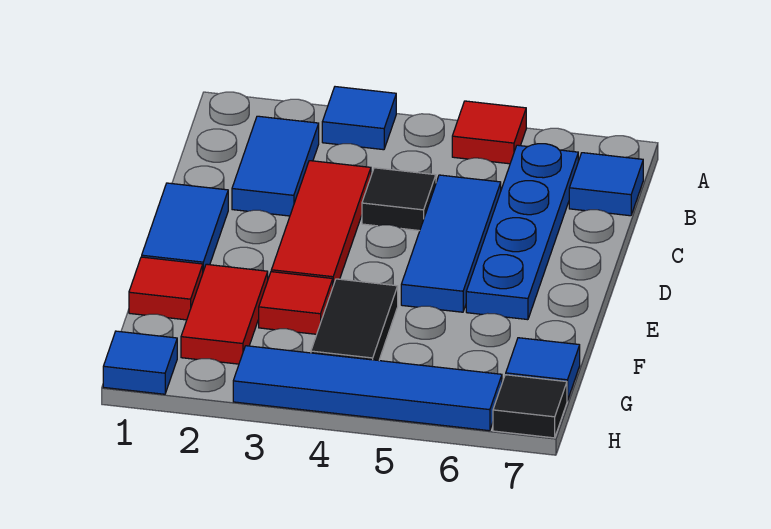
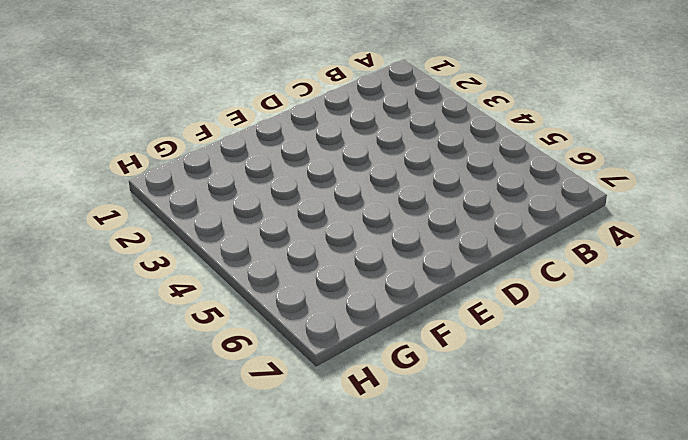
none -> blue tile A3 level 1
none -> red tile A5 level 1
none -> blue tile B2:C2 level 1

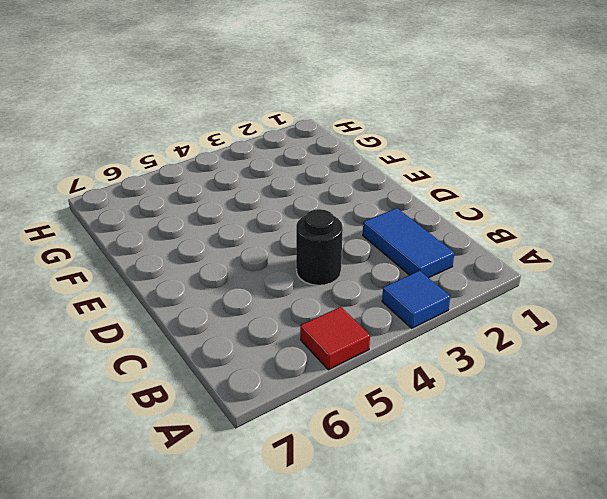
black round brick C4 level 1 -> black tile C4 level 1
none -> blue plate B6:E6 level 1
none -> blue tile B7 level 1
none -> red tile C3:E3 level 1

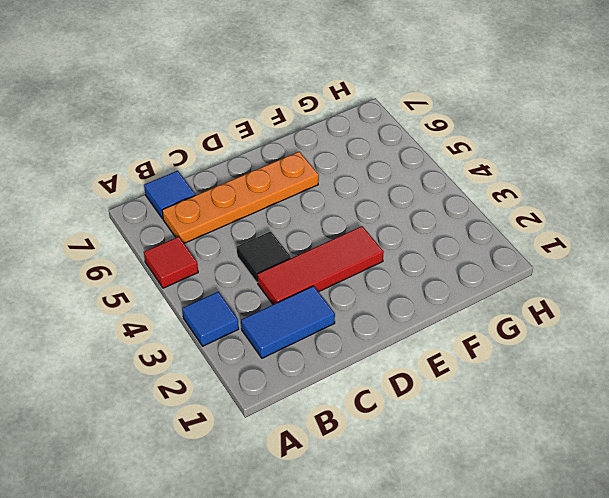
orange plate B6:E6 level 1 -> blue plate B6:E6 level 1
none -> blue tile C5:E5 level 1
none -> blue tile D1:E1 level 1
none -> red tile F1 level 1

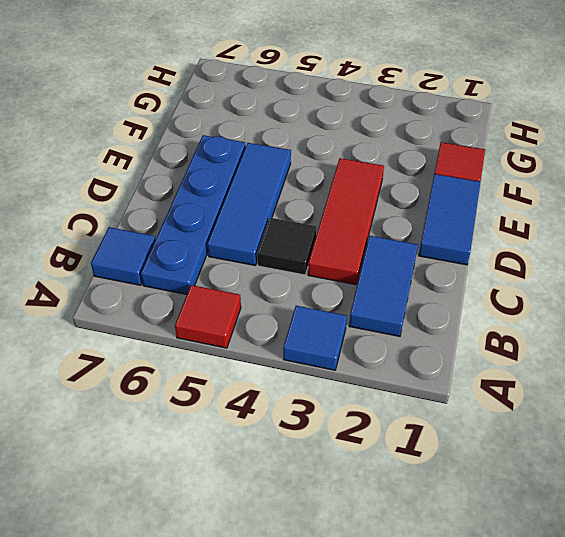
none -> red tile F2:G2 level 1
none -> red tile F3 level 1
none -> black tile F4:G4 level 1

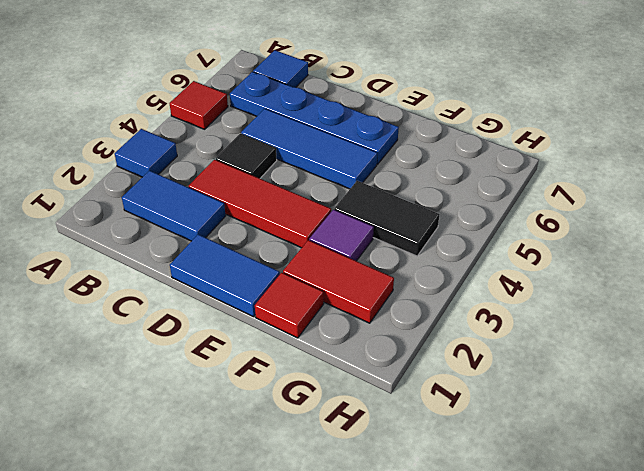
purple tile F3 level 1 -> red tile F3 level 1
none -> blue tile G7 level 1
none -> blue tile H1 level 1
none -> blue tile H3:H6 level 1

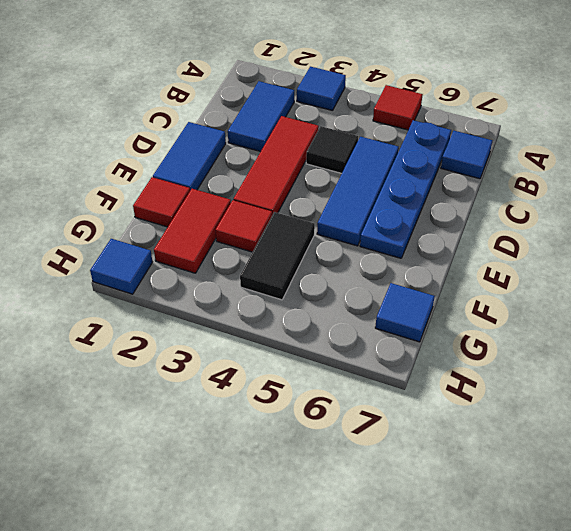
none -> blue tile H3:H6 level 1
none -> black tile H7 level 1

